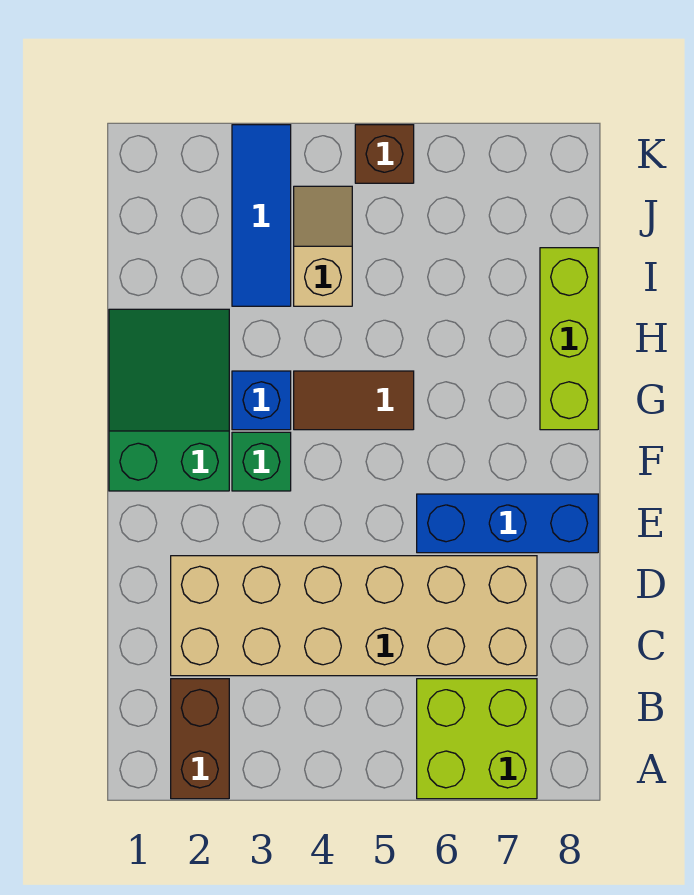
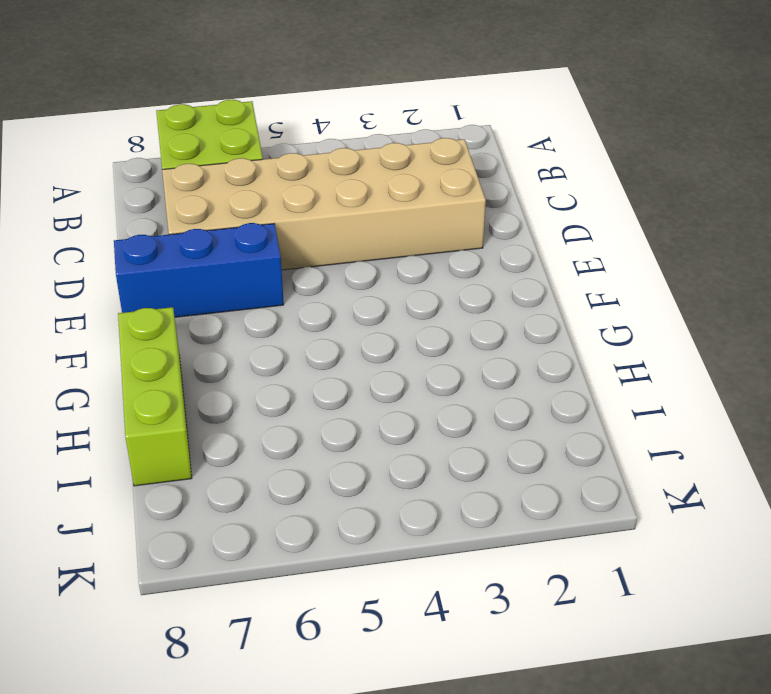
none -> brown brick A2:B2 level 1
none -> green slope F1:H2 level 1 top F
none -> green brick F3 level 1

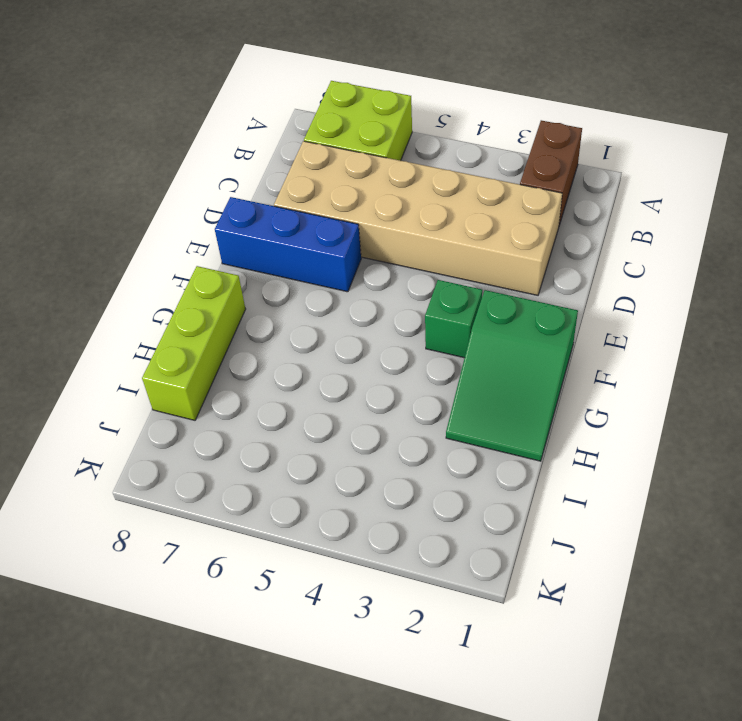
none -> blue brick G3 level 1
none -> brown tile G4:G5 level 1
none -> blue tile I3:K3 level 1

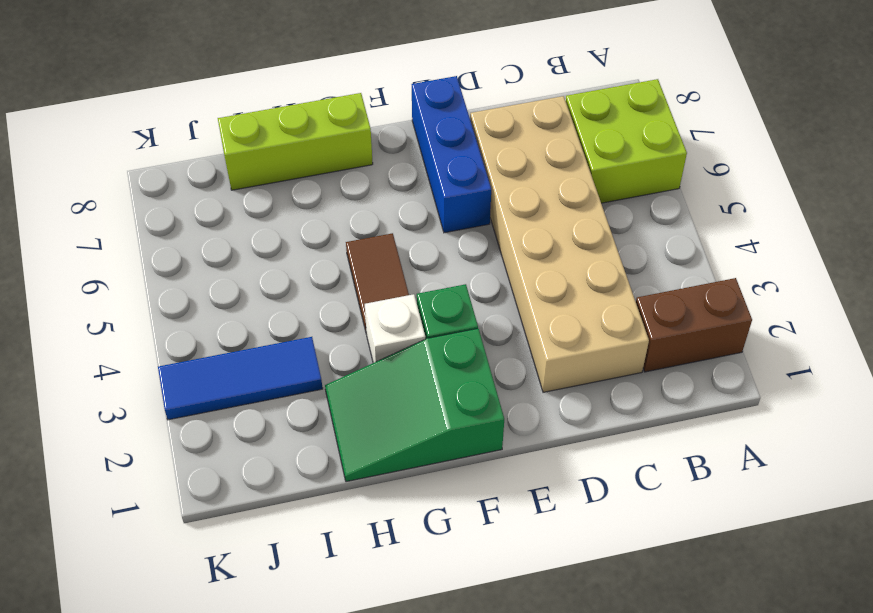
white brick G3 level 1 -> blue brick G3 level 1
none -> tan slope I4:J4 level 1 top I
none -> brown brick K5 level 1

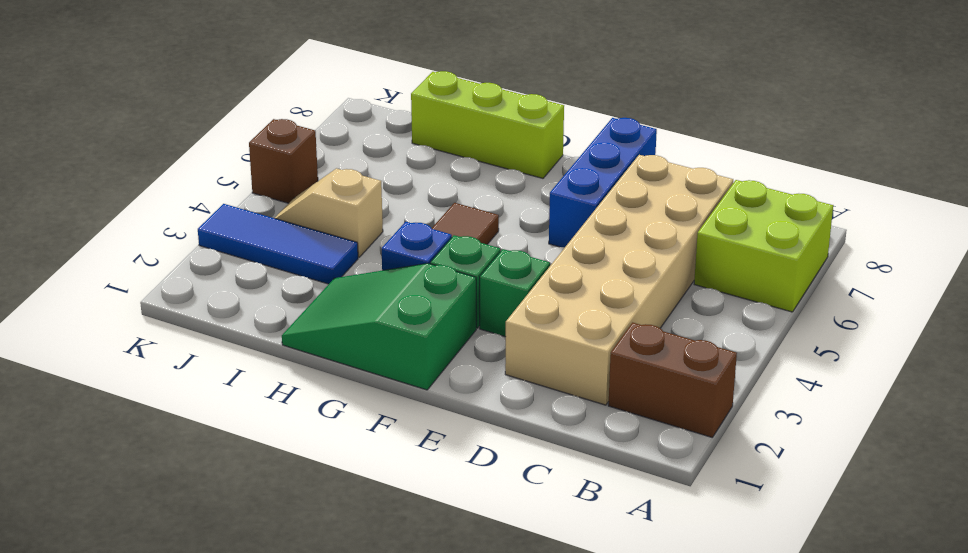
green brick E3 level 1 -> none

